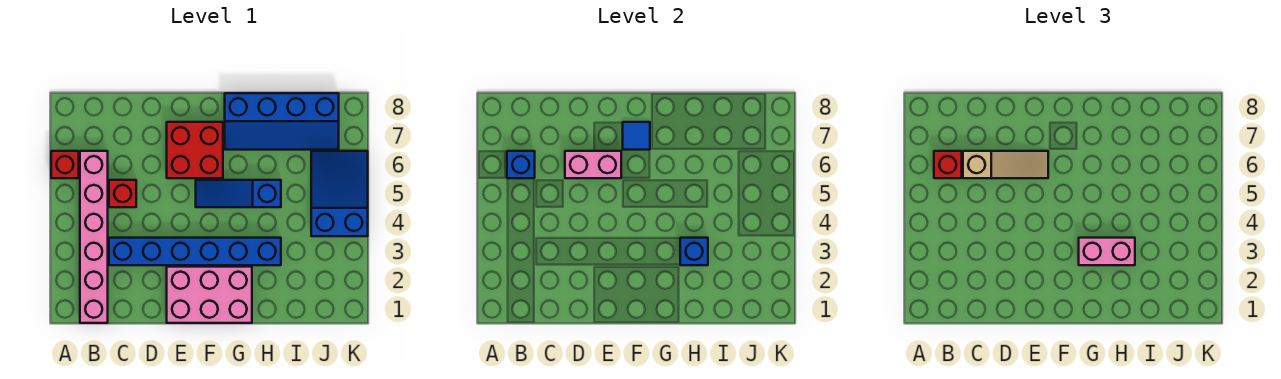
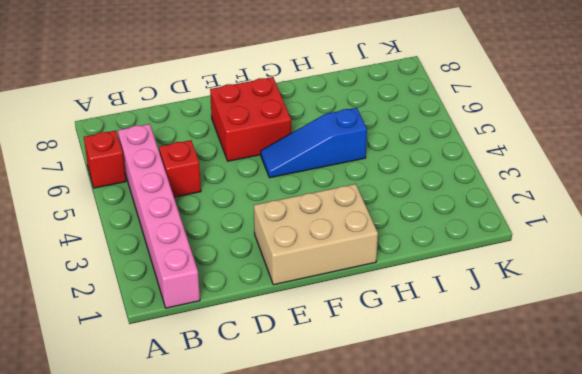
tan brick E1:G2 level 1 -> pink brick E1:G2 level 1
none -> blue brick C3:H3 level 1
none -> blue slope G7:J8 level 1 top 8
none -> blue slope J4:K6 level 1 top 4

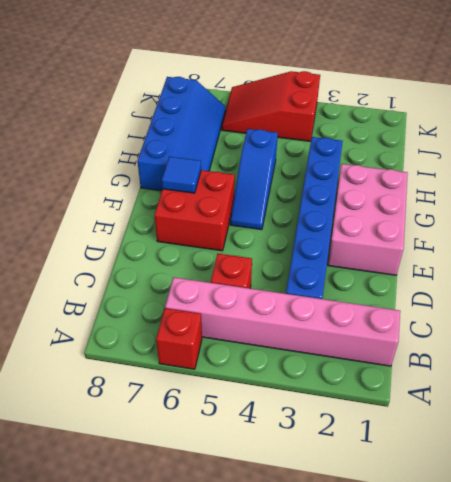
red slope J4:K6 level 1 top 4 -> blue slope J4:K6 level 1 top 4
none -> blue brick B6 level 2
none -> pink brick D6:E6 level 2
none -> blue brick H3 level 2

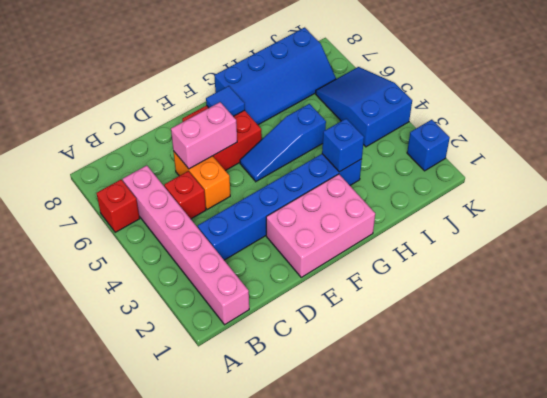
orange brick D5:D6 level 1 -> none
blue brick K2 level 1 -> blue brick B6 level 2
none -> red brick B6 level 3
none -> tan slope C6:E6 level 3 top C
none -> pink brick G3:H3 level 3

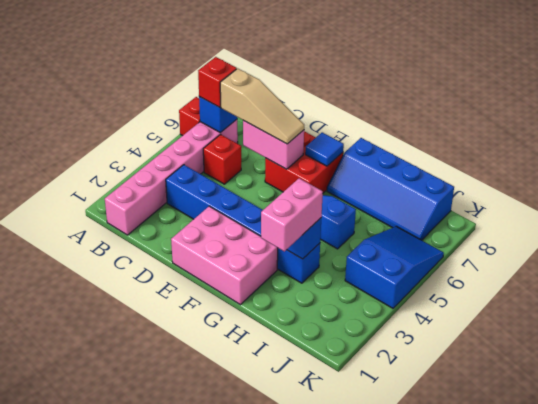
pink brick H2:H3 level 3 -> pink brick G3:H3 level 3

